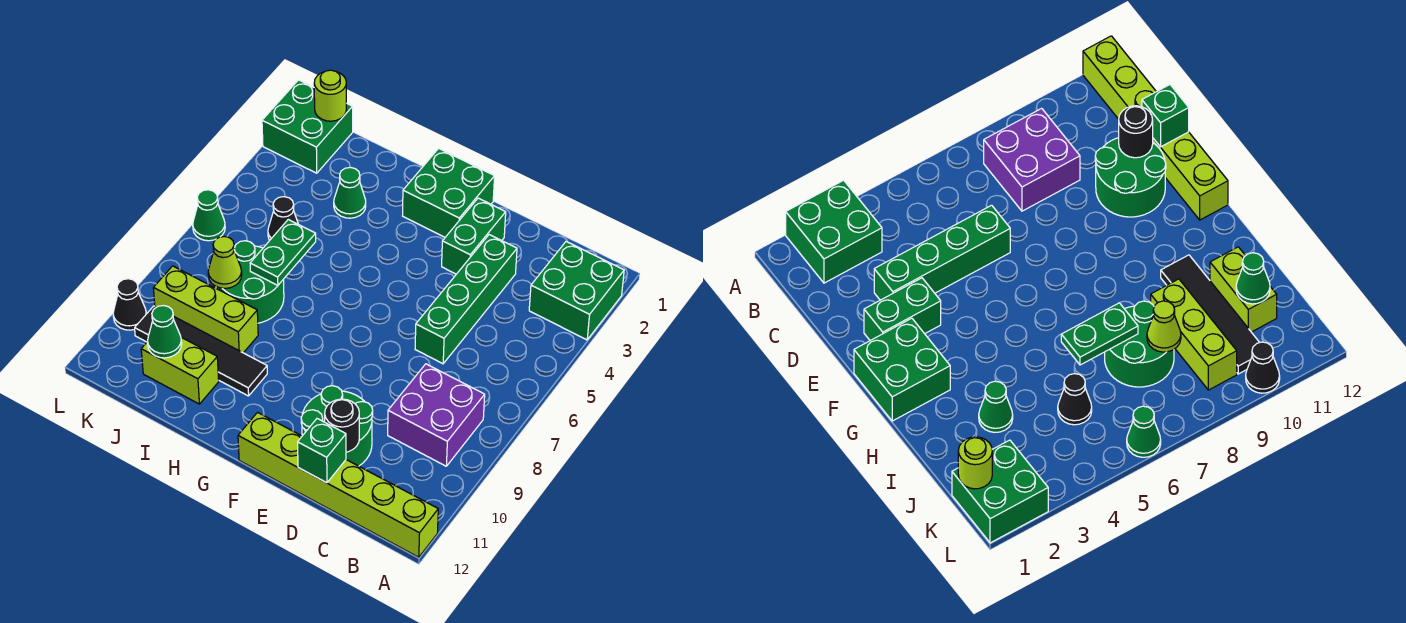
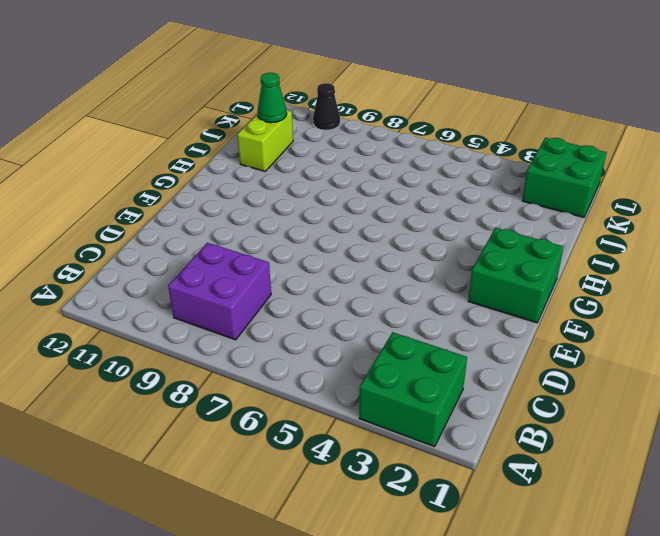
none -> lime brick A12:F12 level 1
none -> green brick D3:D6 level 1
none -> green round brick D10:E11 level 1

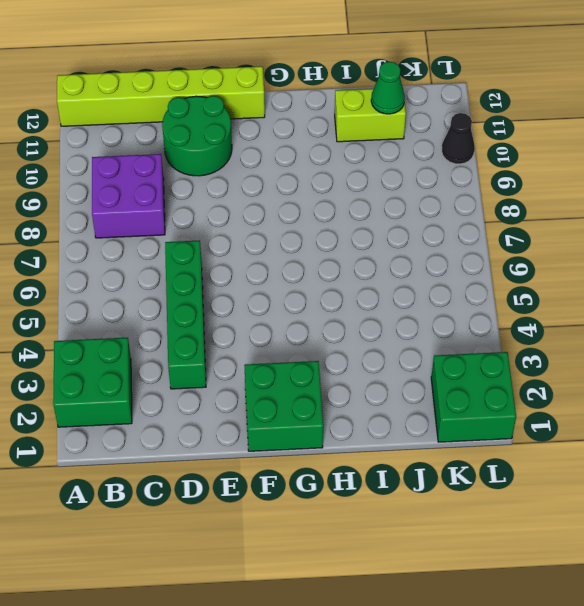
none -> green brick E2:E3 level 1
none -> black tile H10:K10 level 1
none -> green cone I3 level 1

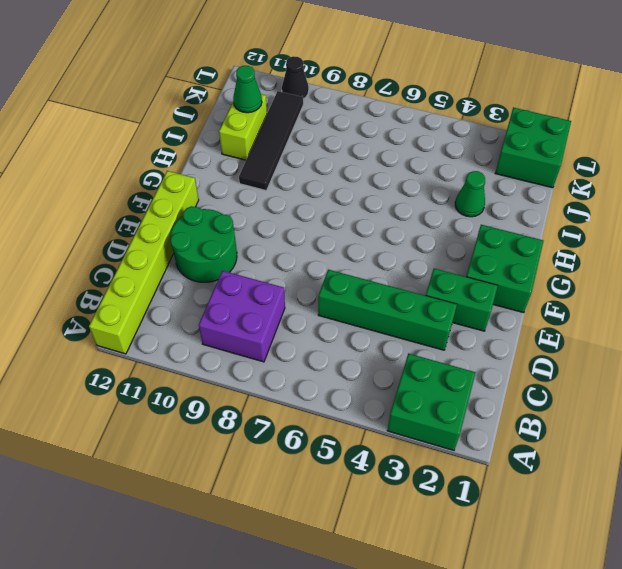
none -> green round brick I7:J8 level 1
none -> lime brick I9:K9 level 1
none -> black cone J5 level 1

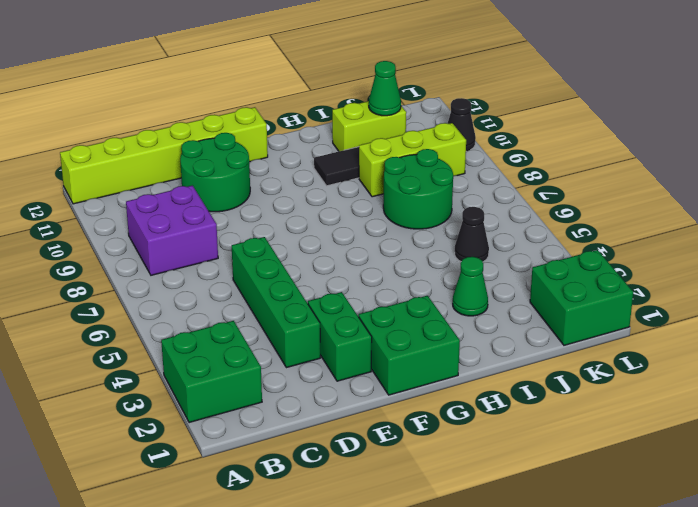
none -> green cone L6 level 1
none -> black round brick D11 level 2
none -> green brick D12 level 2

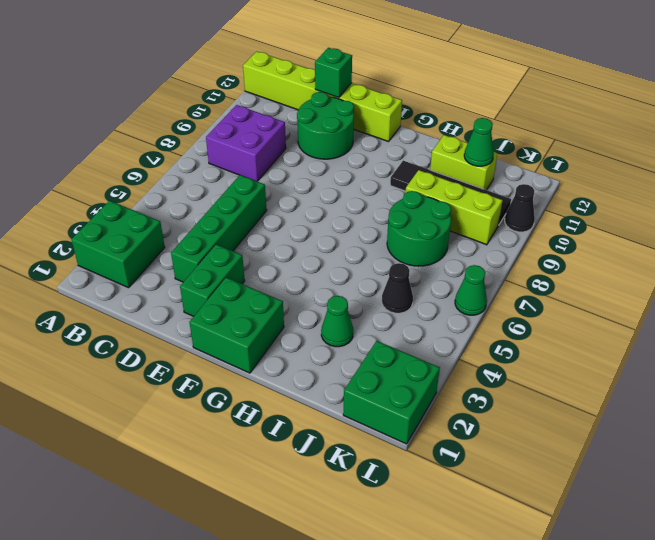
none -> black round brick D11 level 2
none -> green plate I6:I7 level 2
none -> lime cone J8 level 2

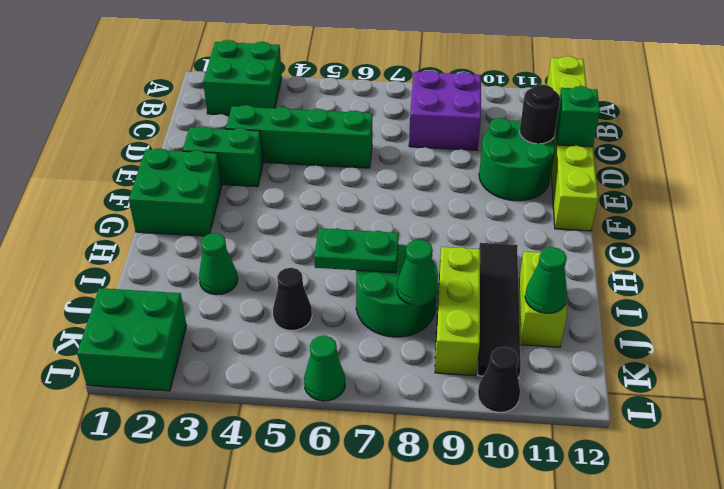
green cone J8 level 2 -> lime cone J8 level 2
none -> lime round brick K1 level 2

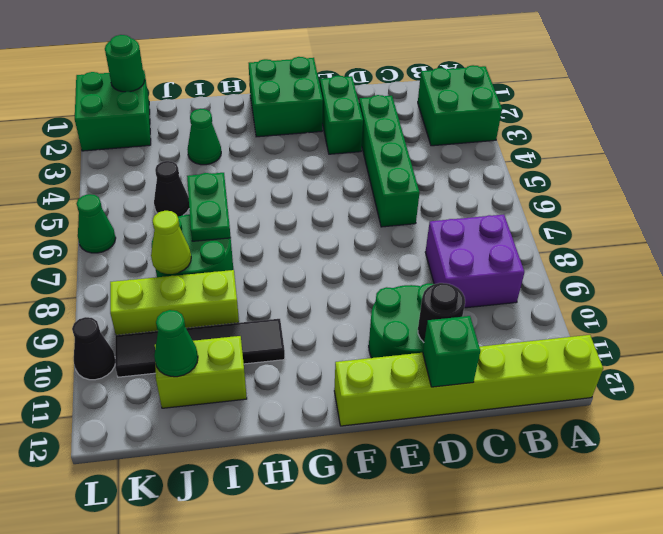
green round brick K1 level 2 -> lime round brick K1 level 2

